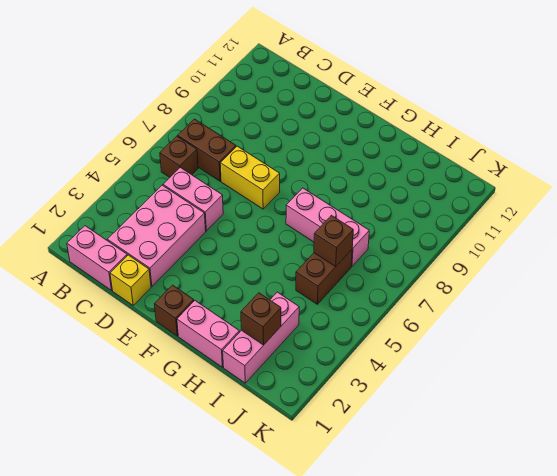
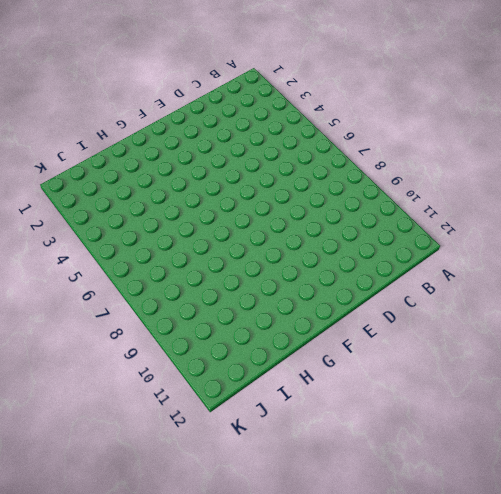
none -> pink brick B1:C1 level 1
none -> brown brick B6 level 1
none -> brown brick B7:C7 level 1

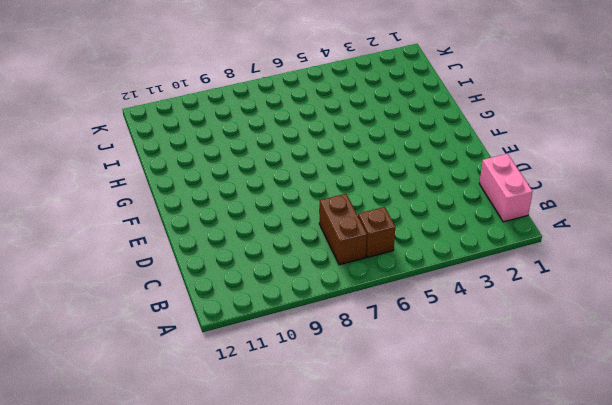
none -> pink brick C2:D4 level 1
none -> pink brick C5:D5 level 1
none -> yellow brick D1 level 1

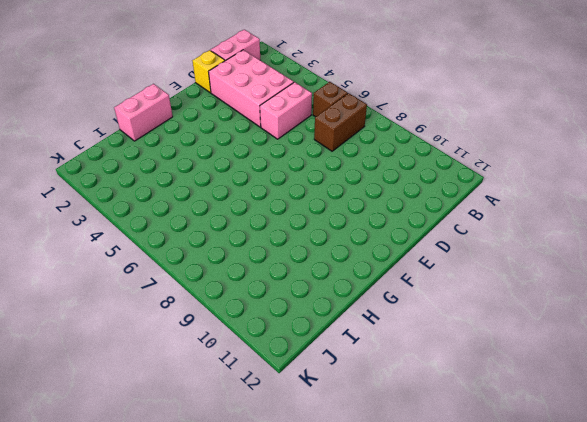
none -> yellow brick D7:E7 level 1
none -> brown brick F1 level 1
none -> pink brick G7:I7 level 1

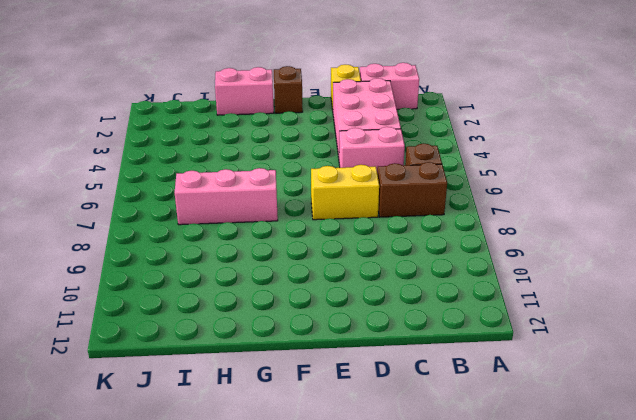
none -> pink brick I1:I3 level 1
none -> brown brick I5:I6 level 1
none -> brown brick I2 level 2

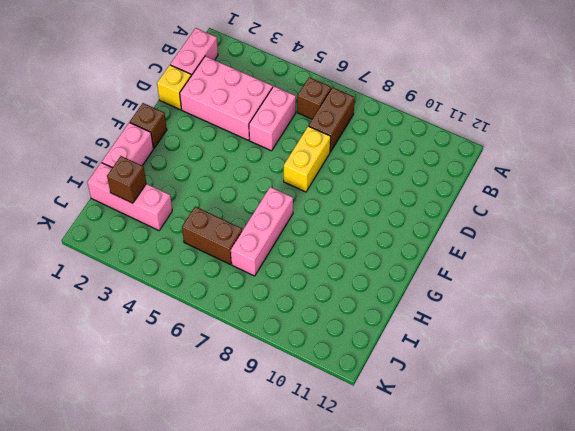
none -> brown brick I6 level 2

